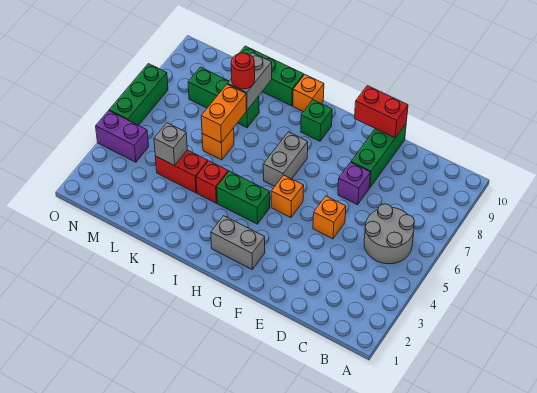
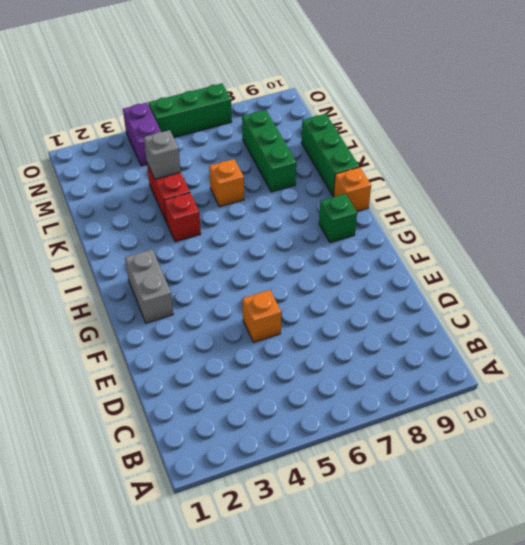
none -> grey round brick B5:C6 level 1
none -> purple brick E7 level 1
none -> green brick E8:E10 level 1

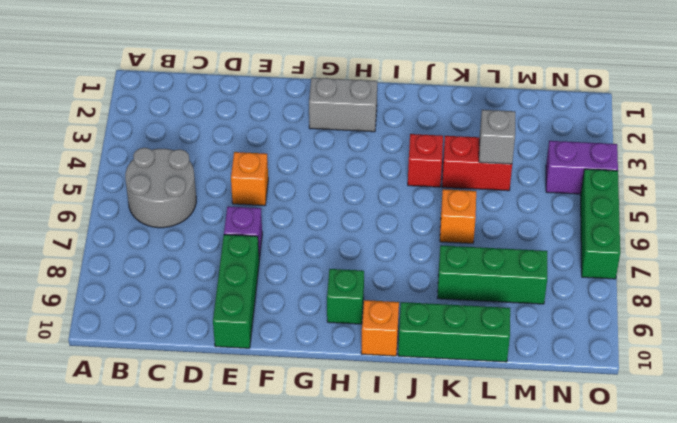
none -> orange brick G5 level 1
none -> green brick H4:I4 level 1
none -> grey brick H6:H7 level 1

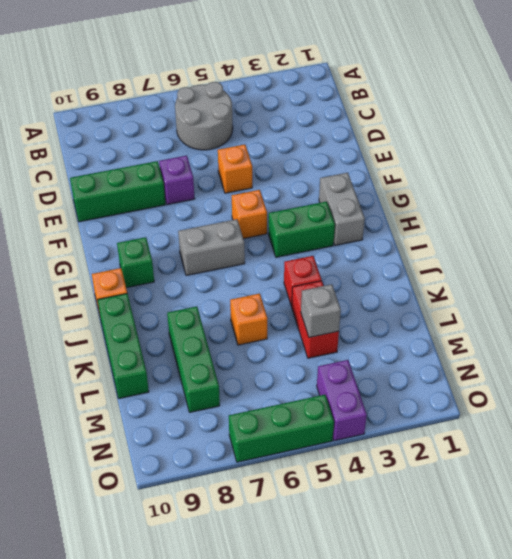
green brick H3:H4 level 1 -> green brick H4:I4 level 1
none -> red brick E10:F10 level 2
none -> orange brick K6:K7 level 2
none -> grey brick K8:K9 level 2

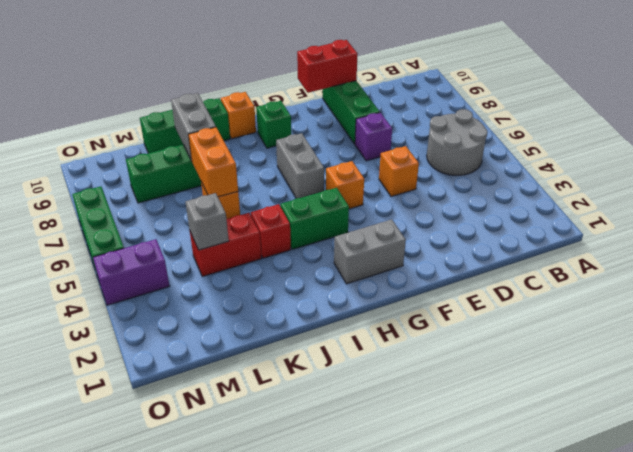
none -> red round brick K8 level 3

